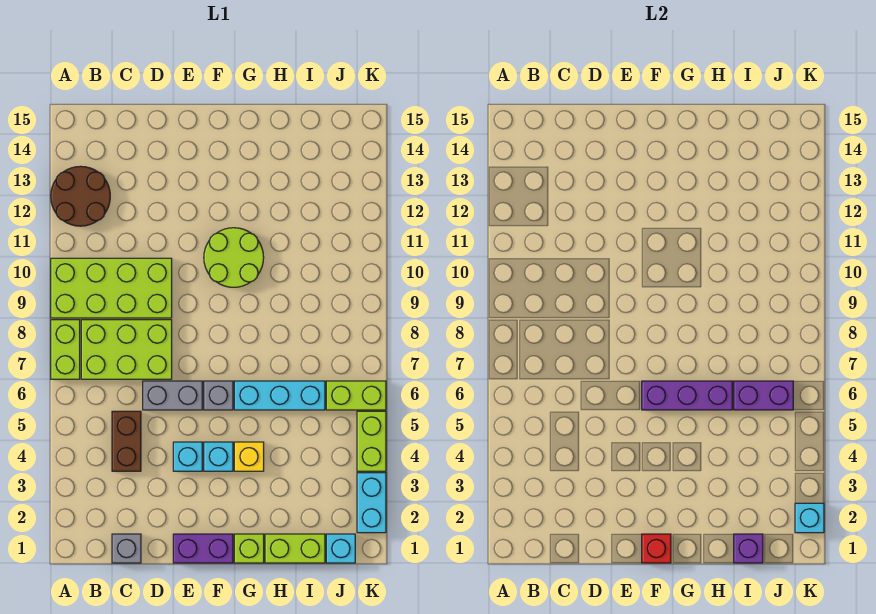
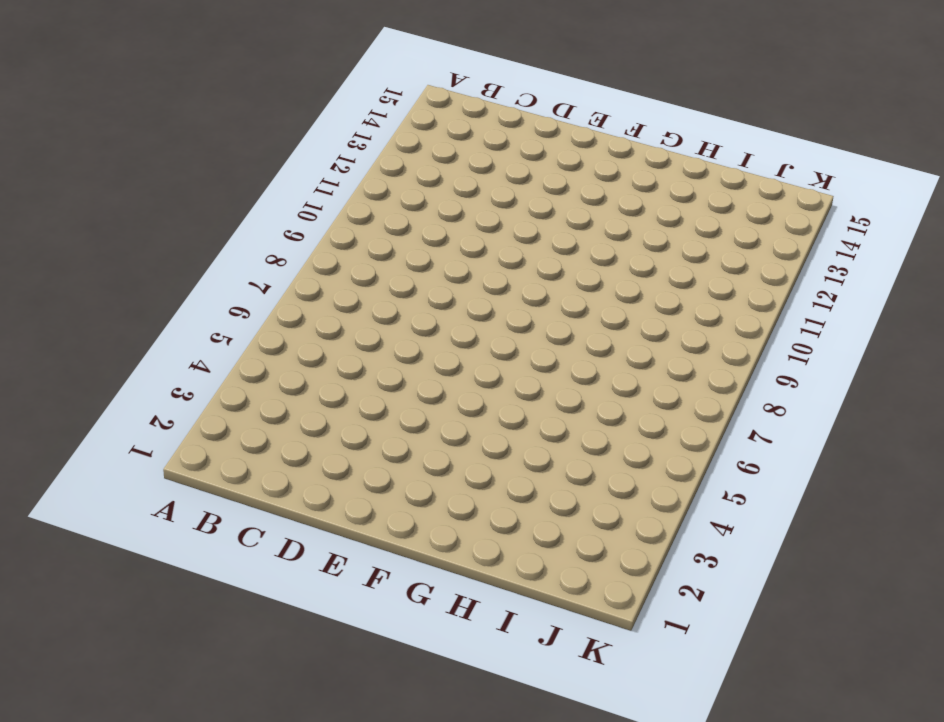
none -> lime brick A7:A8 level 1
none -> lime brick A9:D10 level 1
none -> brown round brick A12:B13 level 1

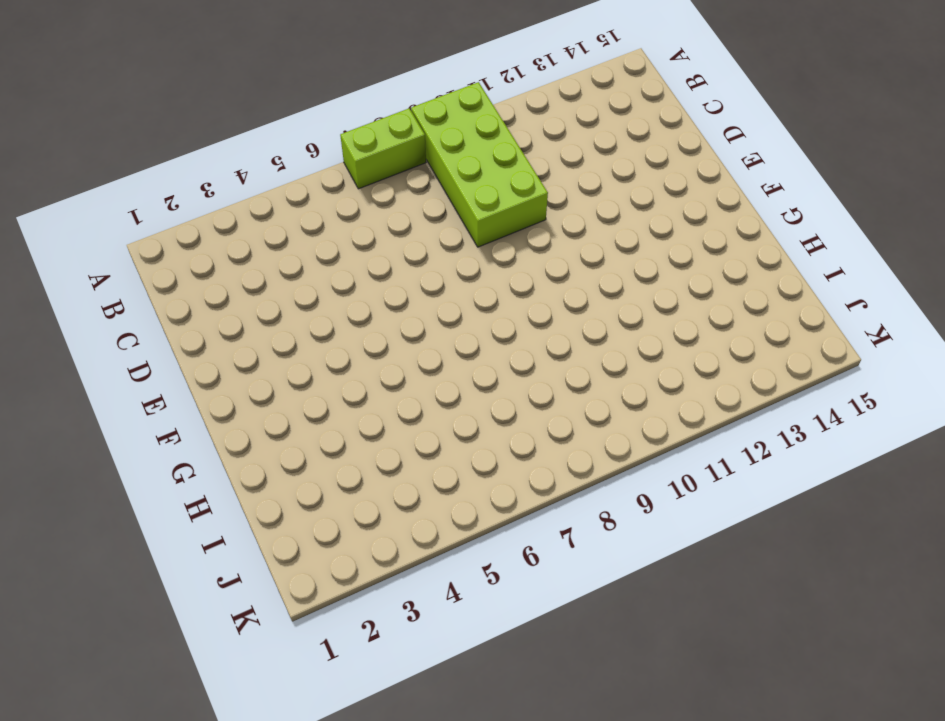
none -> brown round brick A12:B13 level 1
none -> lime brick B7:D8 level 1
none -> grey brick C1 level 1

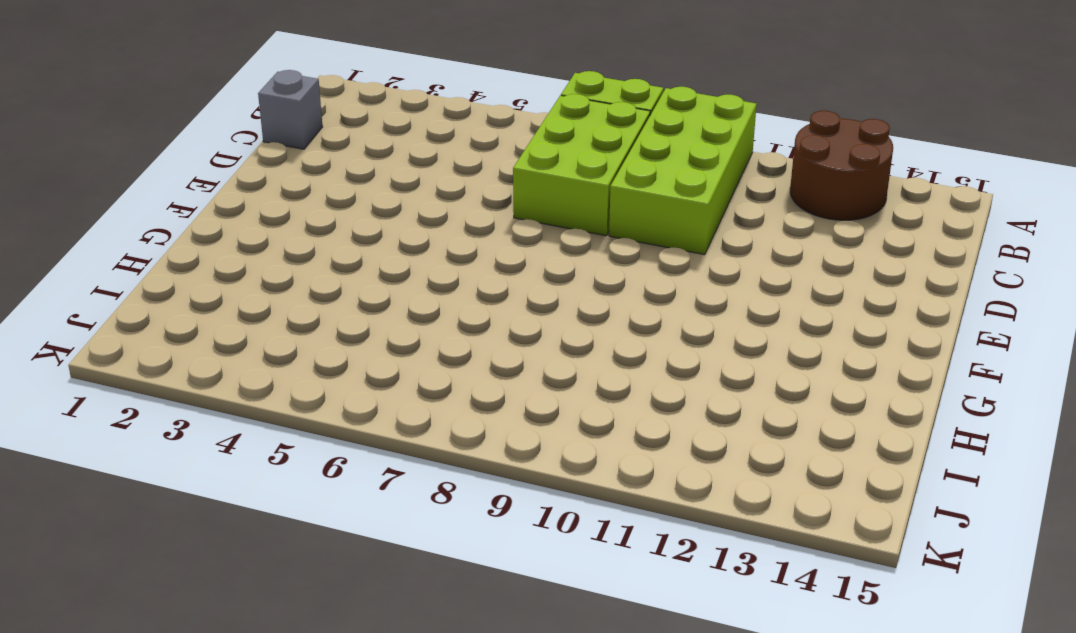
none -> brown brick C4:C5 level 1
none -> grey brick D6:E6 level 1
none -> purple brick E1:F1 level 1

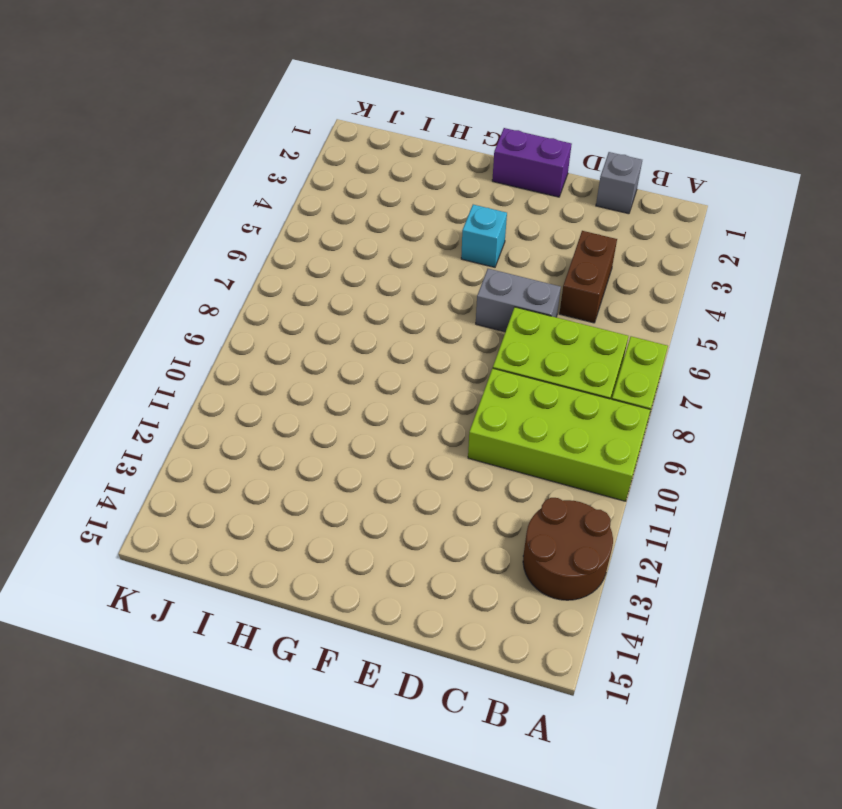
none -> cyan brick E4 level 1
none -> grey brick F6 level 1
none -> lime round brick F10:G11 level 1

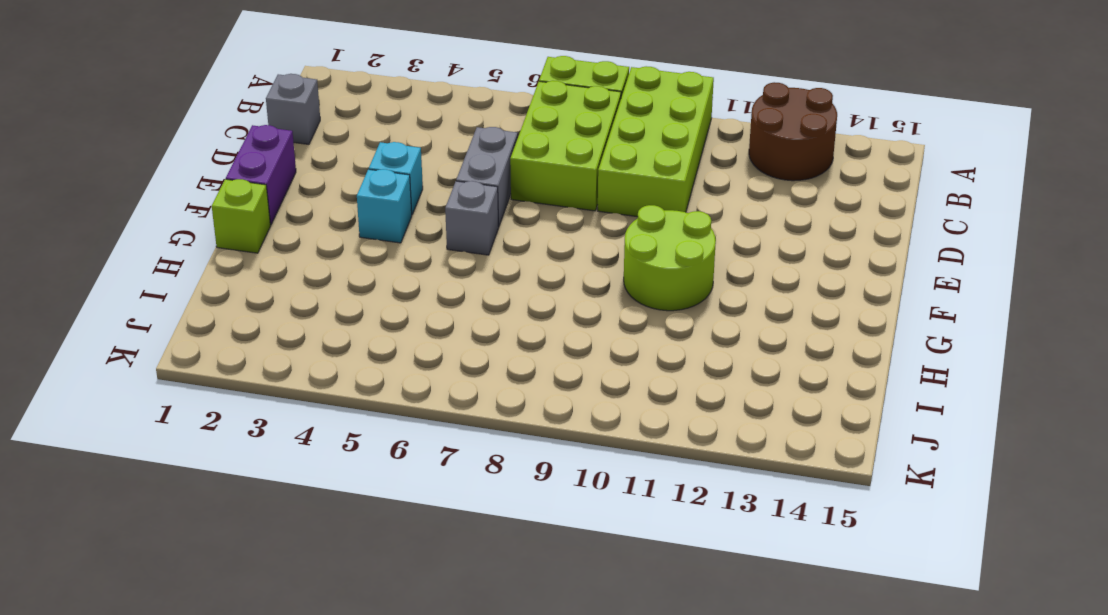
none -> brown brick C4:C5 level 1
none -> yellow brick G4 level 1
none -> cyan brick G6:I6 level 1

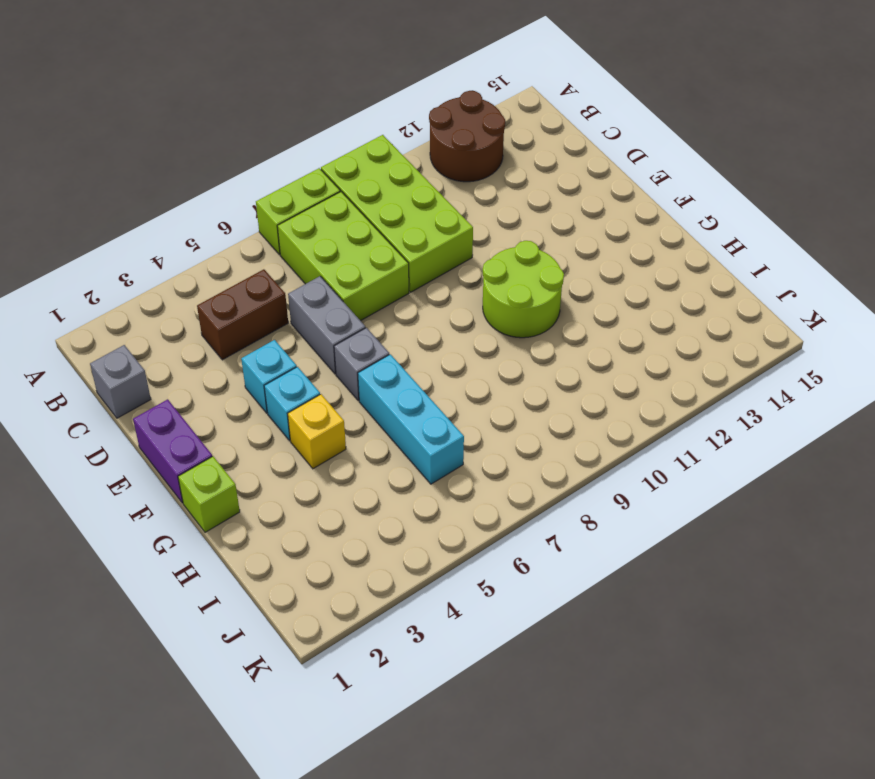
none -> lime brick H1:I1 level 1
none -> cyan brick J1 level 1
none -> lime brick J6:K6 level 1

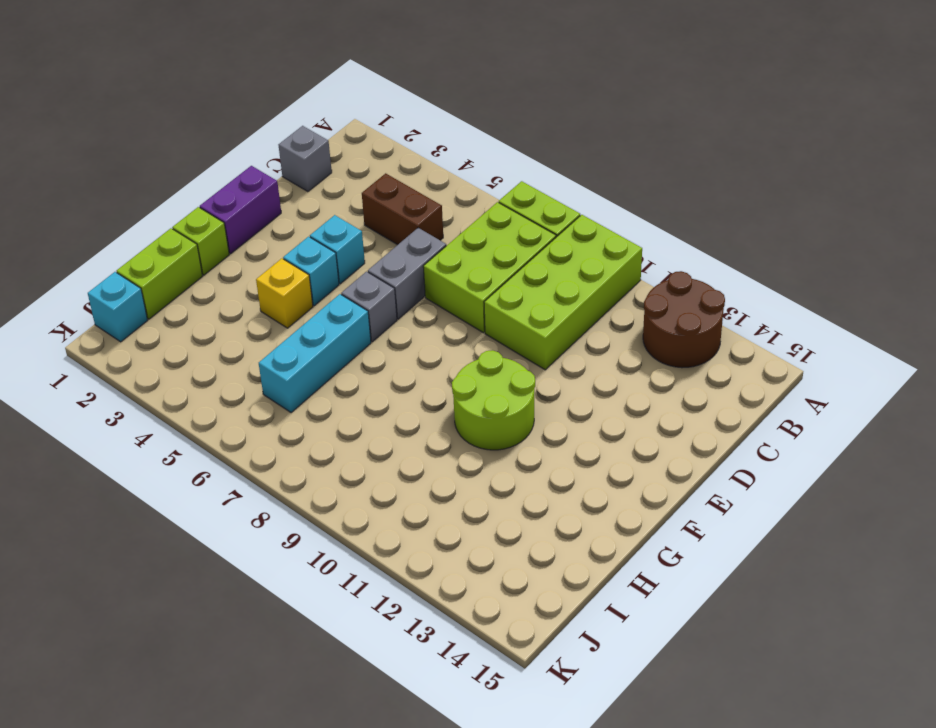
none -> lime brick J6:K6 level 1
none -> cyan brick K2:K3 level 1
none -> lime brick K4:K5 level 1

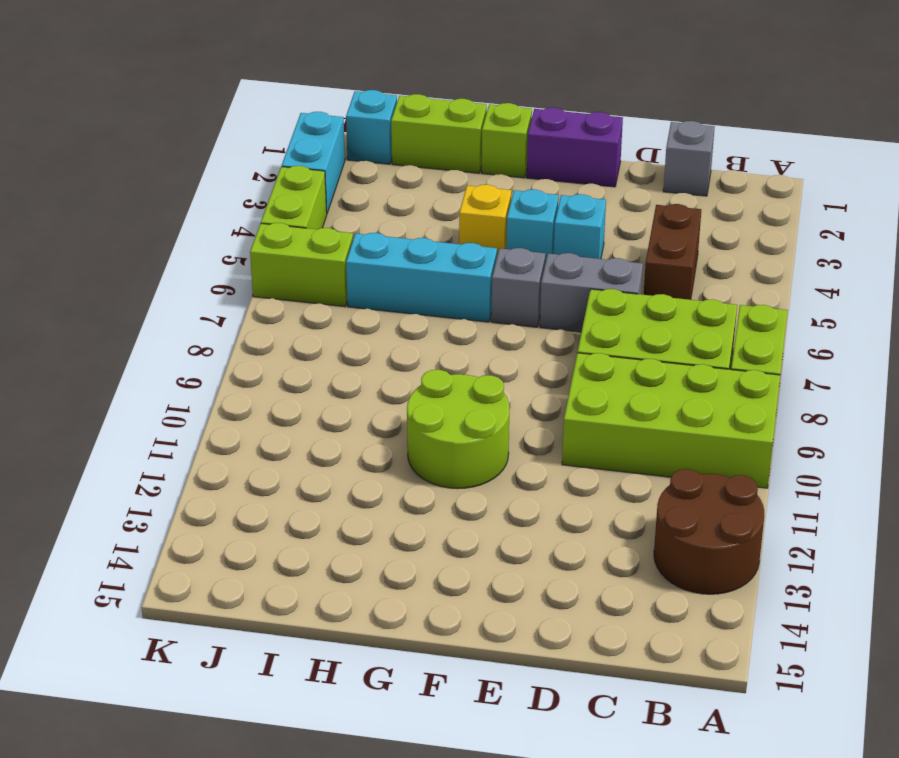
none -> red brick F1 level 2
none -> purple brick F6:H6 level 2
none -> purple brick I1 level 2

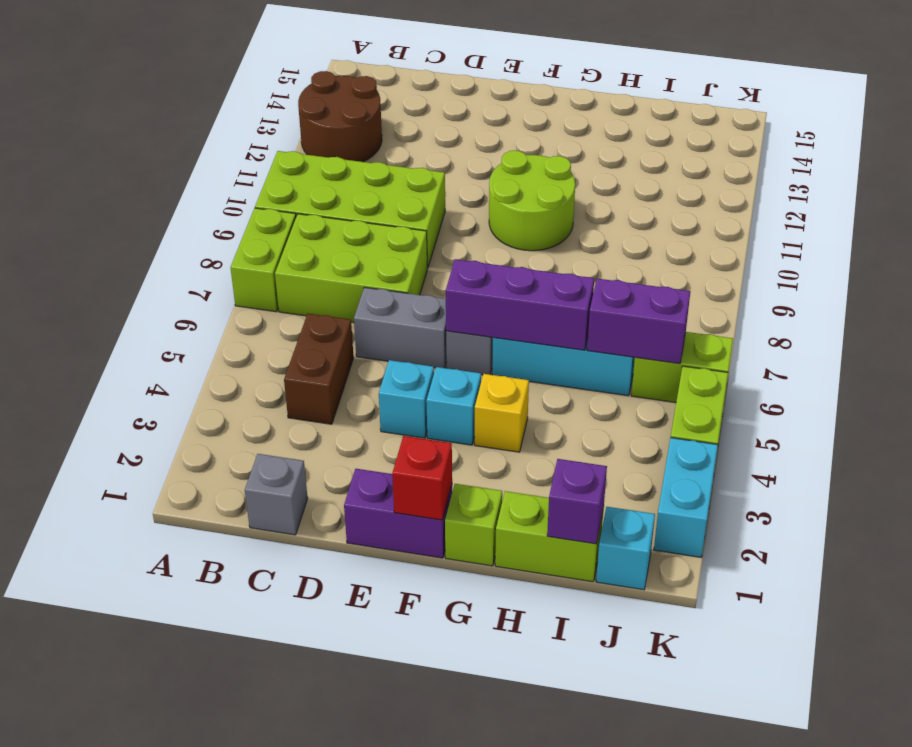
none -> cyan brick K2 level 2

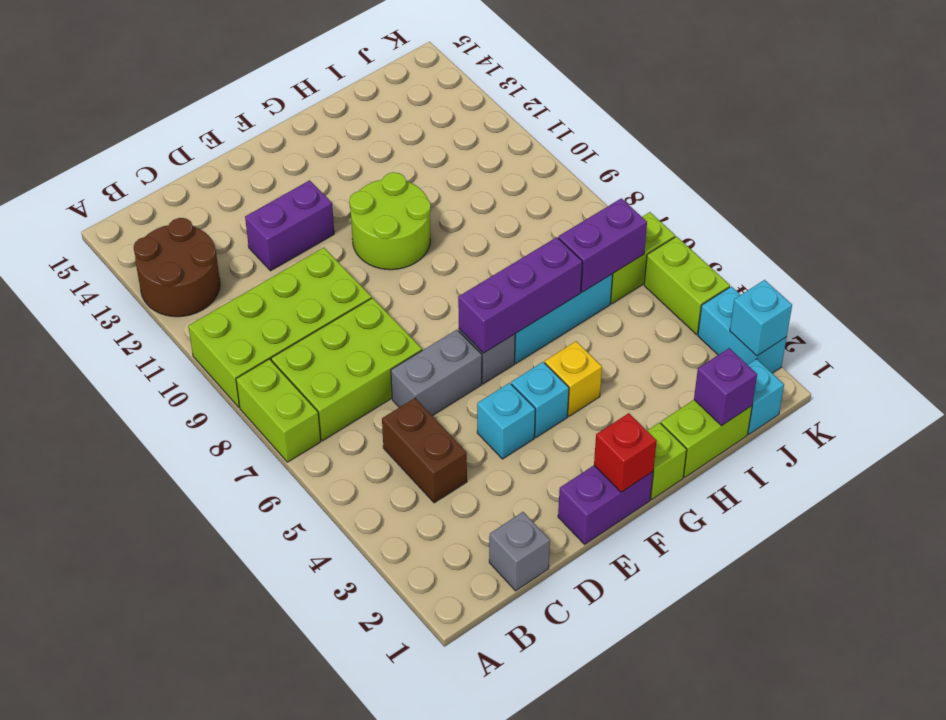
purple brick D12:E12 level 1 -> none

